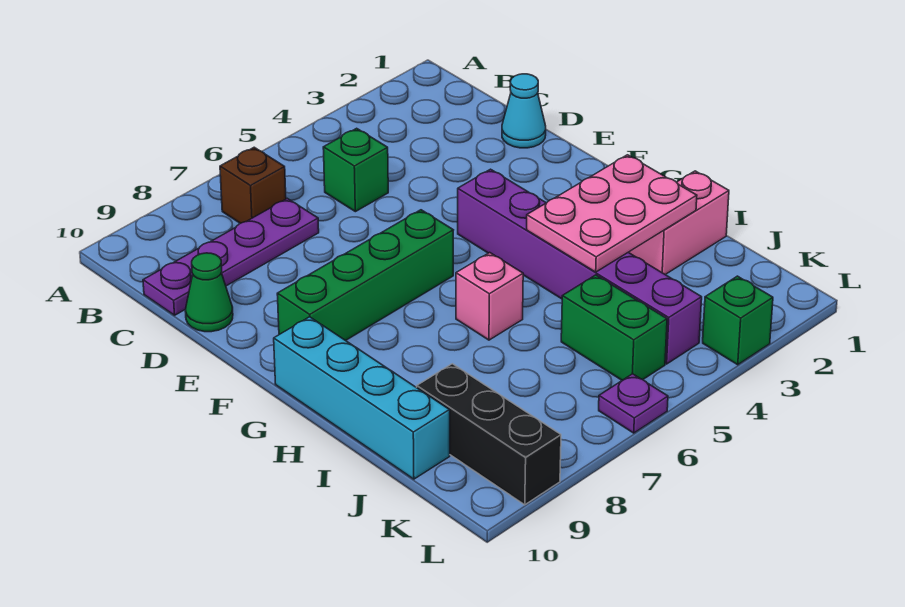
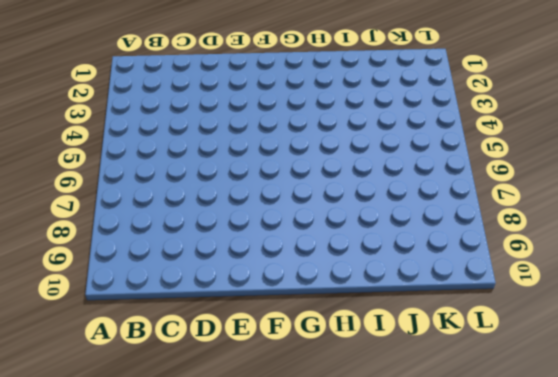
none -> brown brick B7 level 1
none -> green brick C5 level 1
none -> purple plate C7:C10 level 1

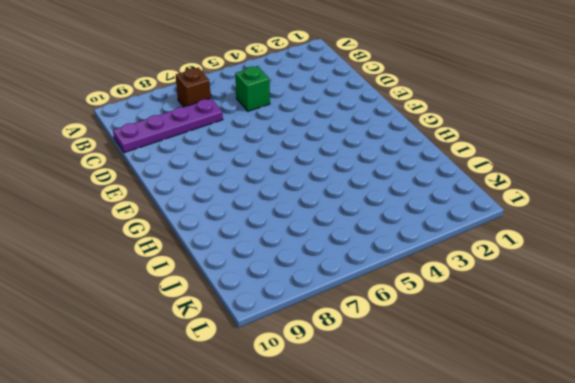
none -> cyan cone D1 level 1
none -> green cone D10 level 1
none -> purple brick F4:K4 level 1

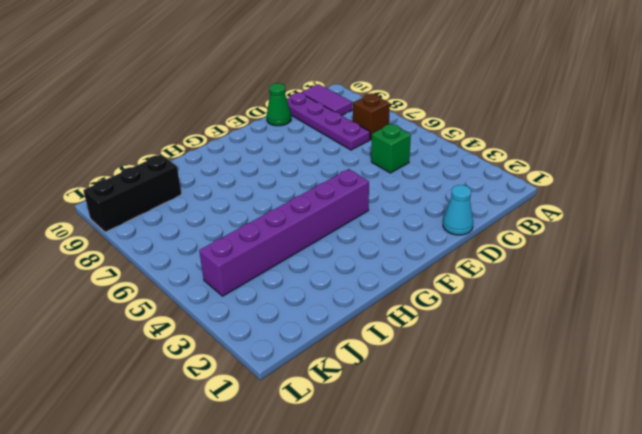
purple tile B9:B10 level 1 -> none
none -> green brick F6:F9 level 1
none -> cyan brick G10:J10 level 1
none -> pink brick H6 level 1

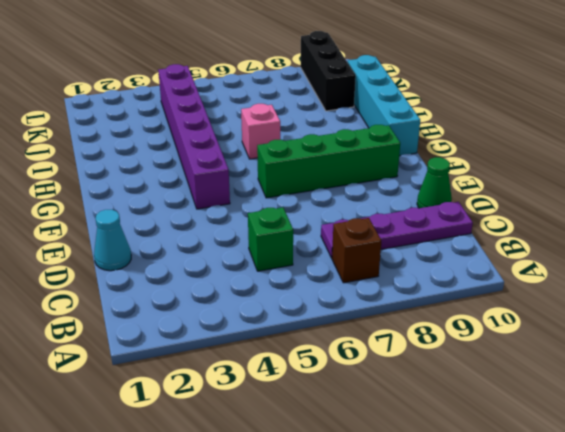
none -> pink brick I1:I2 level 1
none -> green brick J5:K5 level 1
none -> green brick L3 level 1

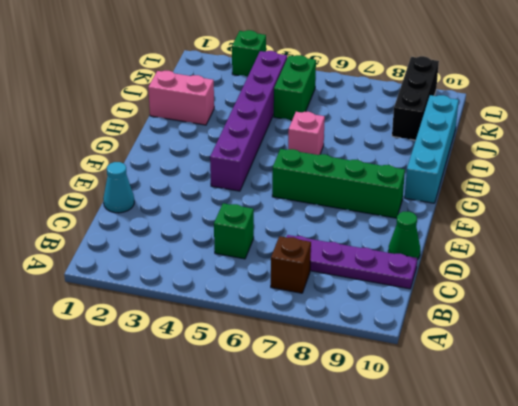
none -> purple plate L6 level 1
none -> pink plate H2:I4 level 2

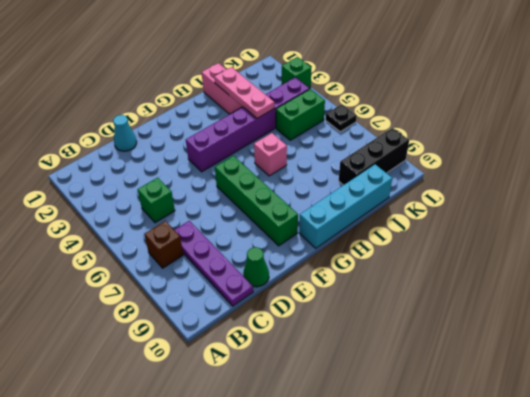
pink plate I2:I4 level 2 -> pink plate H2:I4 level 2
black plate L6 level 1 -> purple plate L6 level 1

